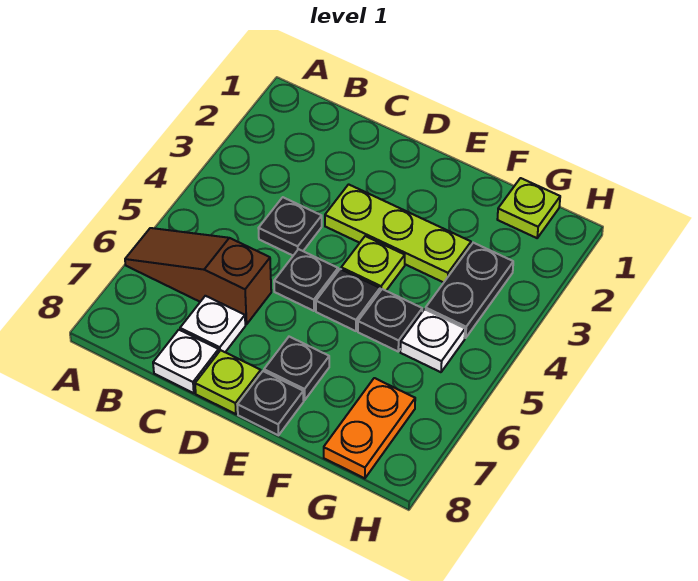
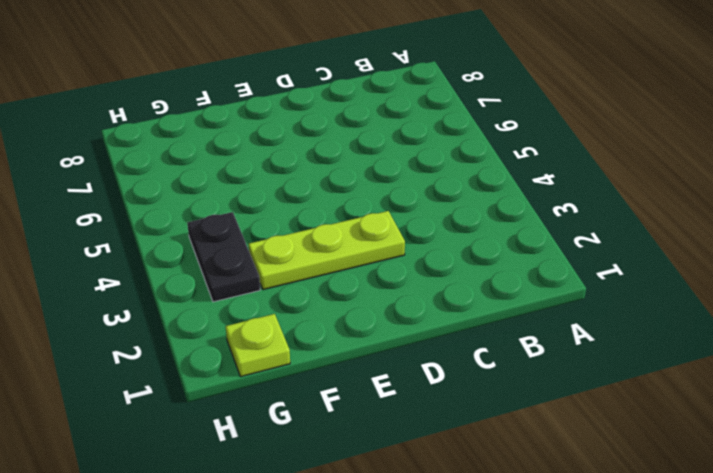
none -> brown slope A6:C6 level 1 top C
none -> black plate C4 level 1
none -> white plate C7 level 1

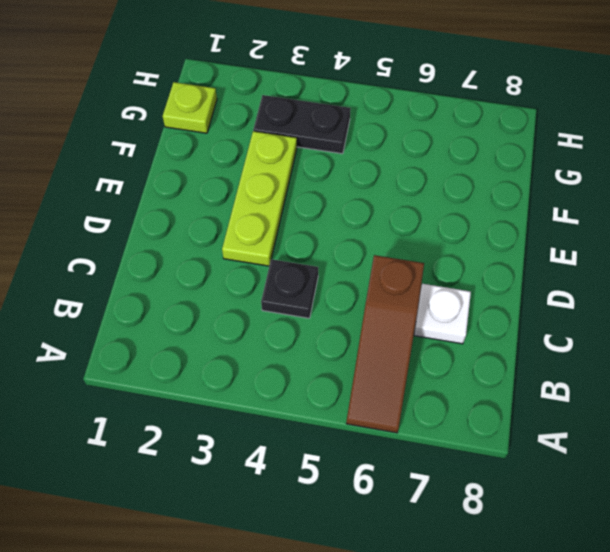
none -> white plate C8 level 1
none -> black plate D5 level 1
none -> lime plate D8 level 1

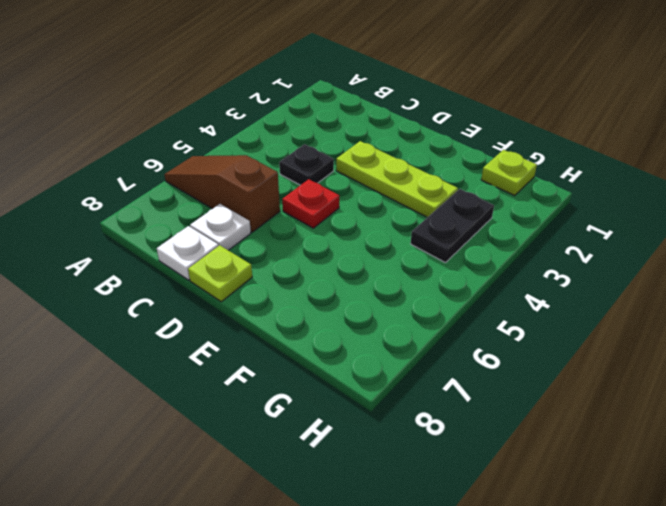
red plate D5 level 1 -> black plate D5 level 1
none -> lime plate E4 level 1
none -> black plate E5 level 1
none -> black plate E7 level 1

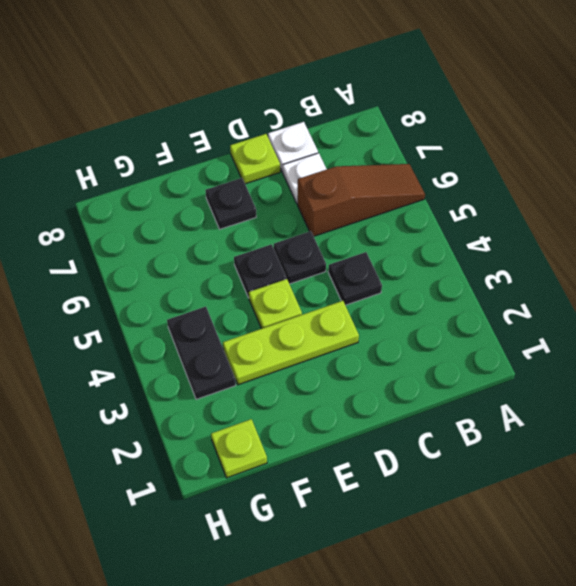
none -> black plate E8 level 1
none -> black plate F5 level 1
none -> white plate G5 level 1

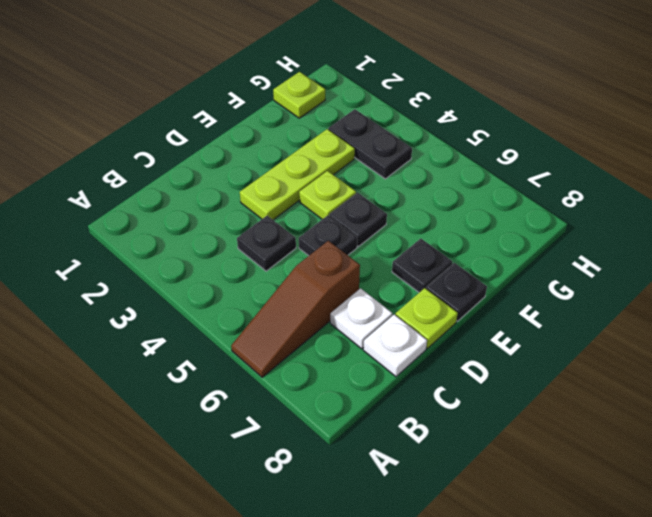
none -> black plate F5 level 1
none -> white plate G5 level 1
none -> orange plate G7:G8 level 1

